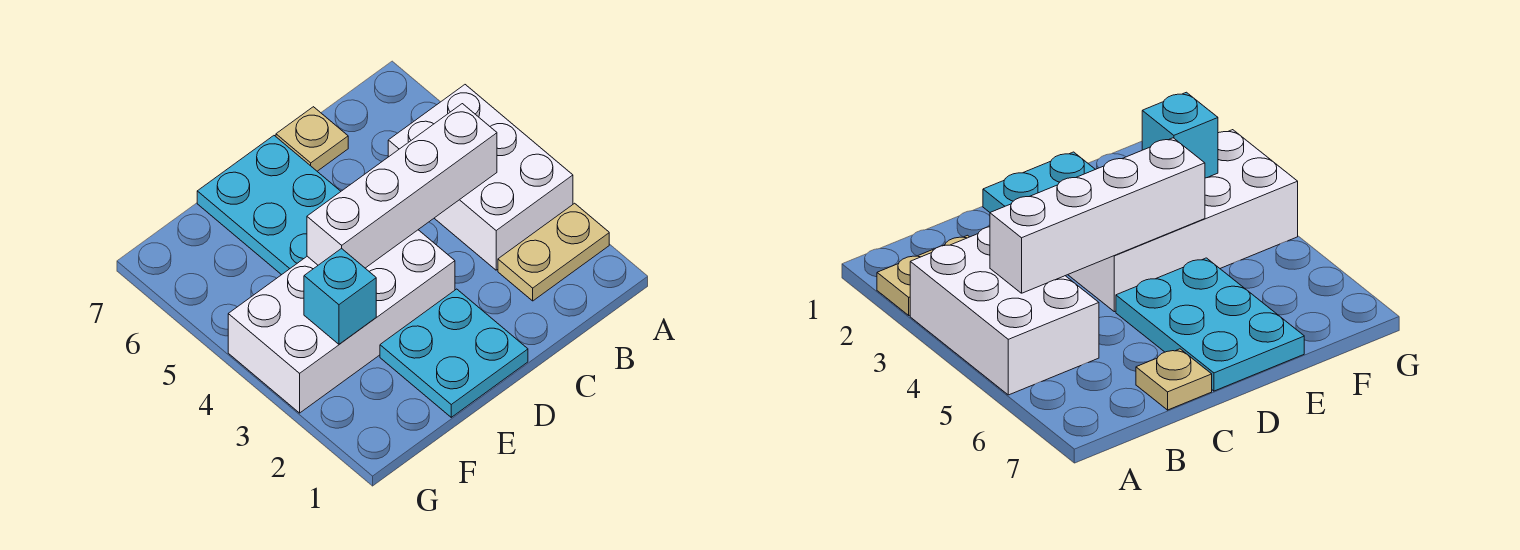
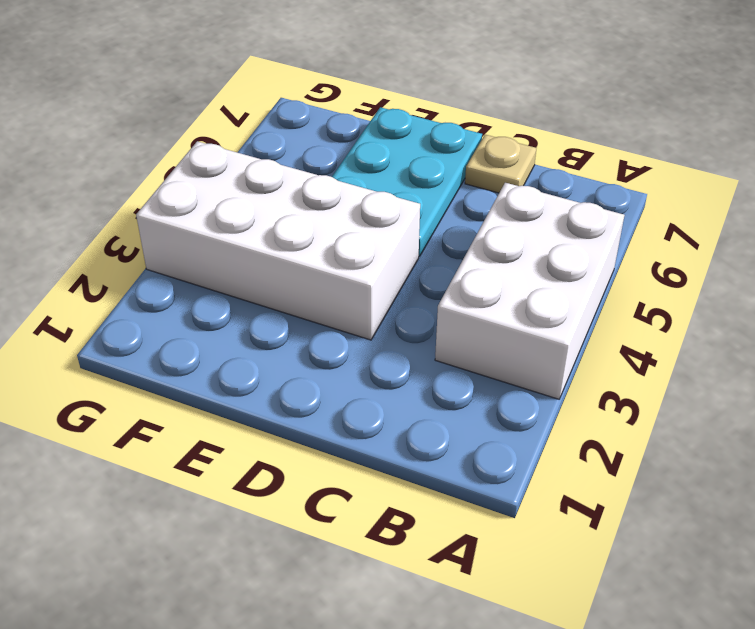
none -> tan plate A2:B2 level 1
none -> cyan plate D1:E2 level 1

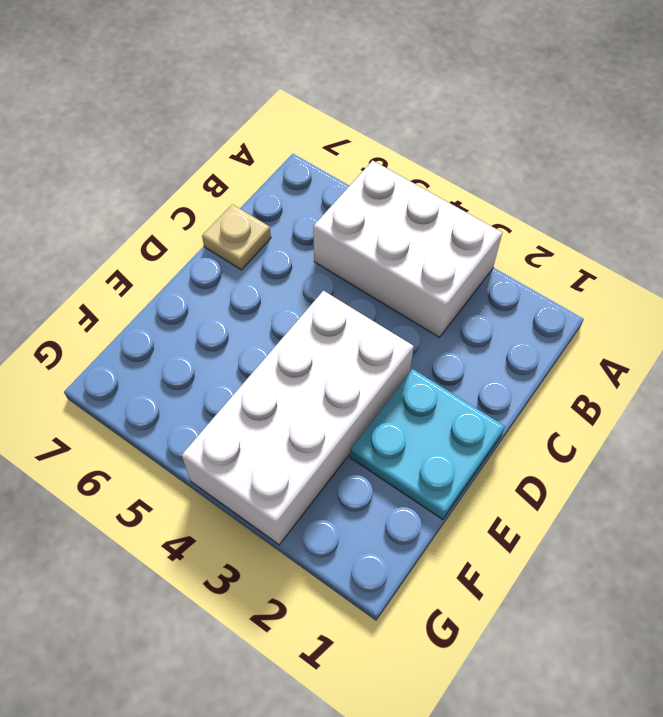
none -> tan plate A2:B2 level 1
none -> cyan plate D5:E7 level 1

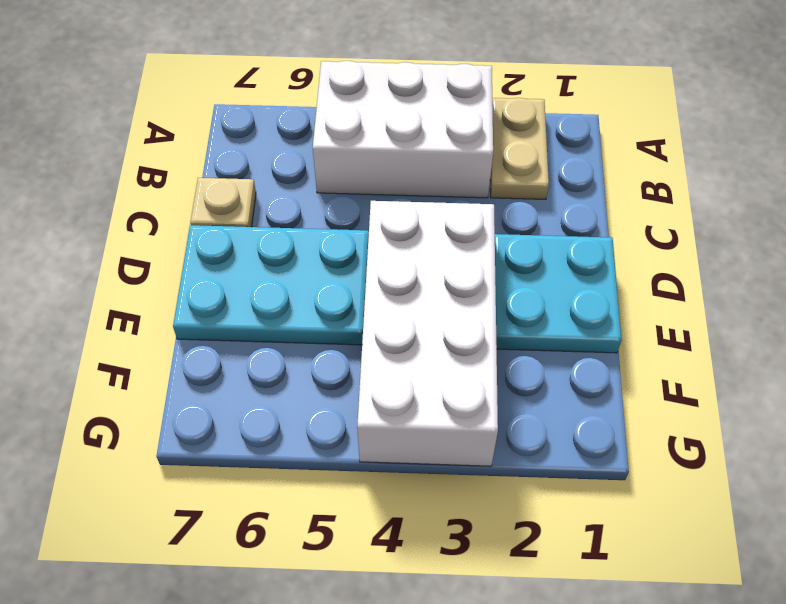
none -> white brick B4:E4 level 2
none -> cyan brick F3 level 2

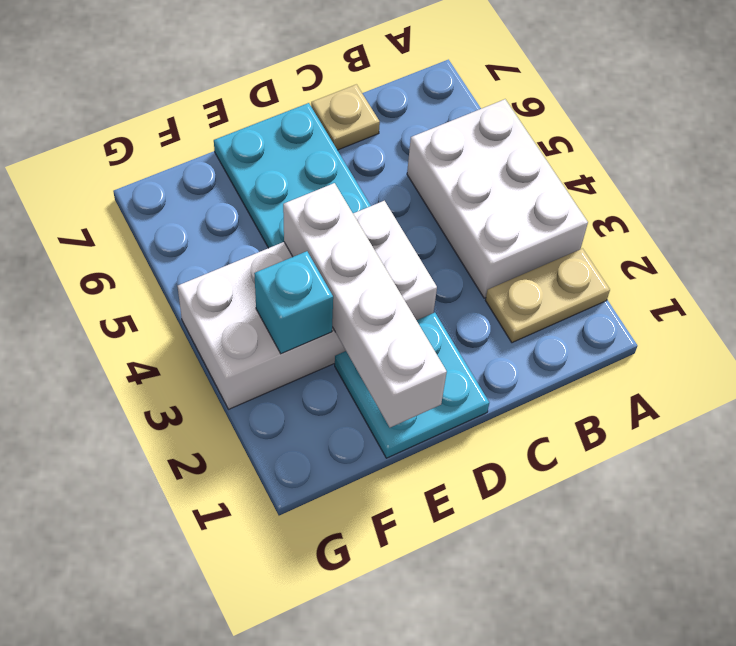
white brick E1:E4 level 2 -> white brick B4:E4 level 2

